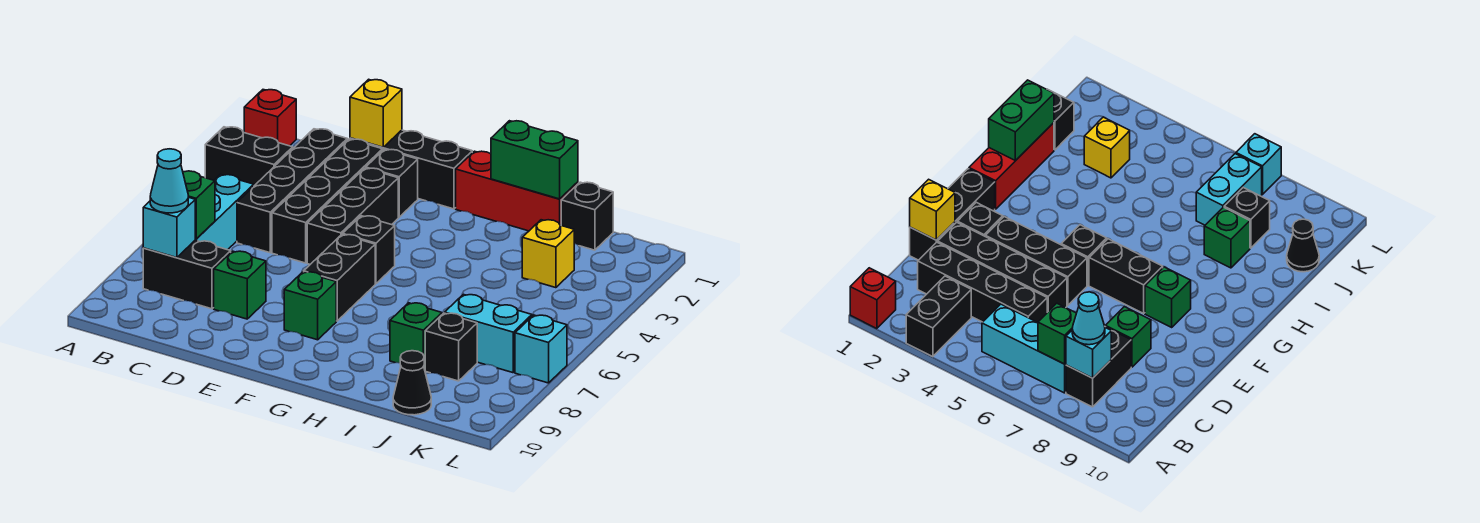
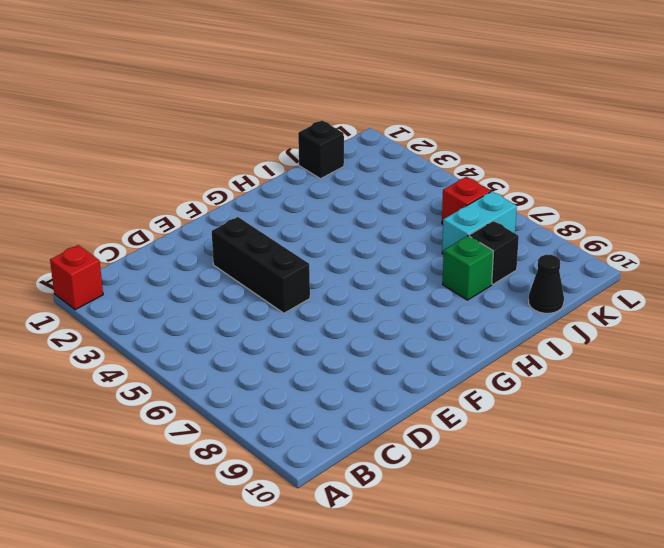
red brick K6 level 1 -> none
none -> black brick A3:B3 level 1
none -> cyan brick B5:B7 level 1
none -> black brick B8:C8 level 1

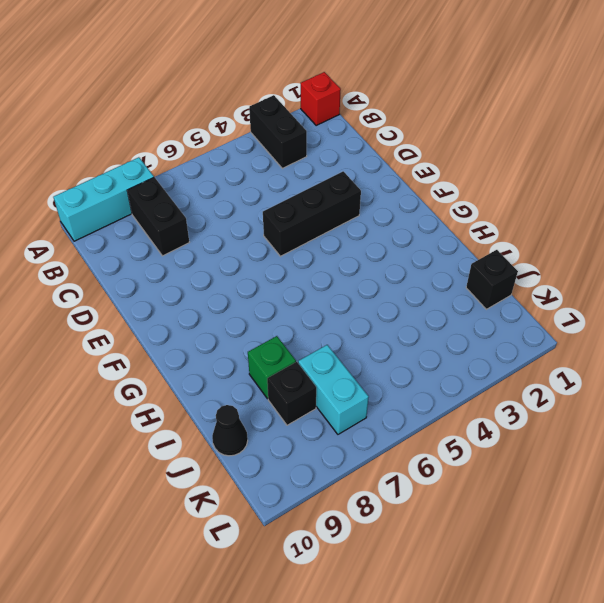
cyan brick A8:A10 level 1 -> cyan brick B5:B7 level 1
none -> black brick C2:C5 level 1
none -> black brick D1:F1 level 1
none -> black brick D2:D5 level 1

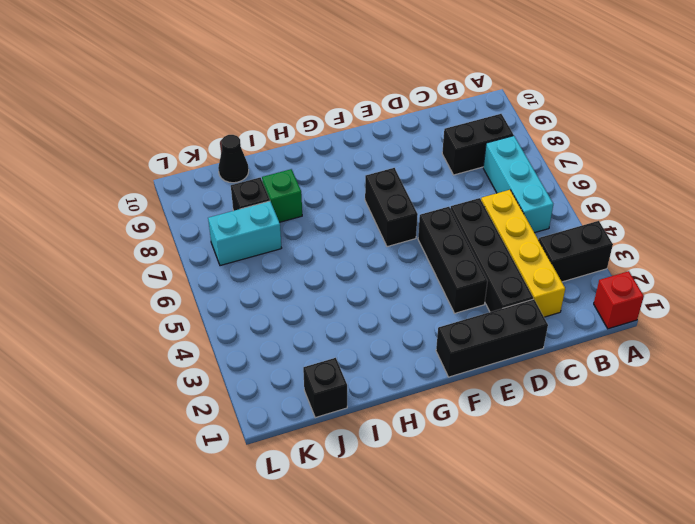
yellow brick C2:C5 level 1 -> black brick C2:C5 level 1
none -> green brick D8 level 1
none -> black brick E2 level 1
none -> black brick F5 level 1

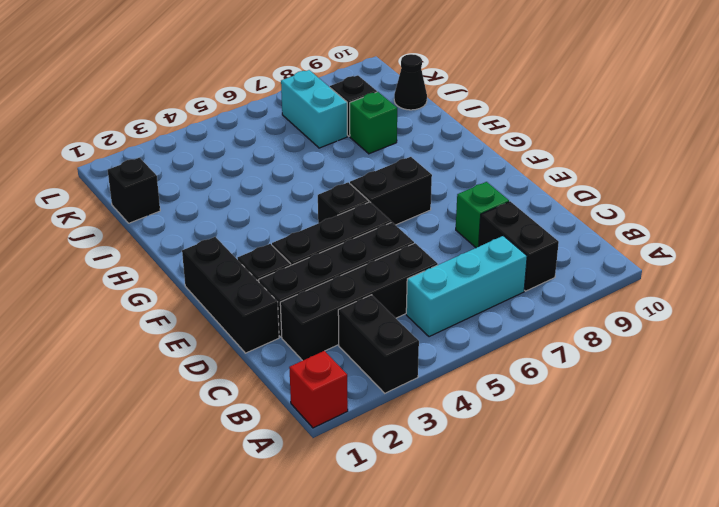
none -> green brick F8 level 1
none -> red brick G1:I1 level 1
none -> yellow brick J3 level 1

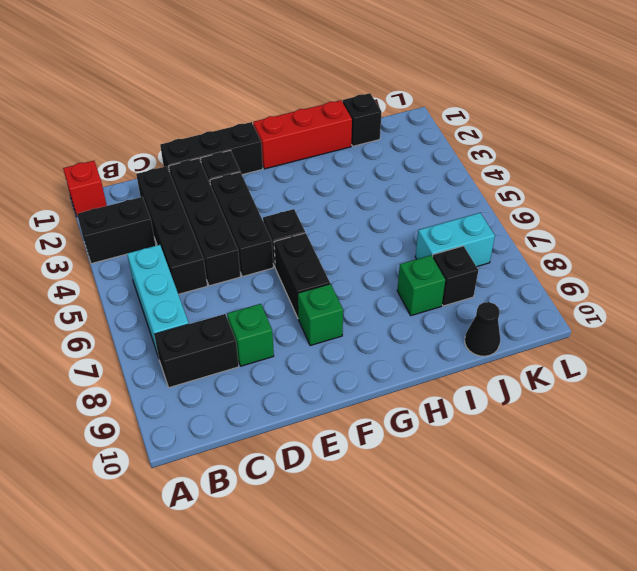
none -> yellow brick J3 level 1
none -> cyan brick L7 level 1
none -> green brick B7 level 2

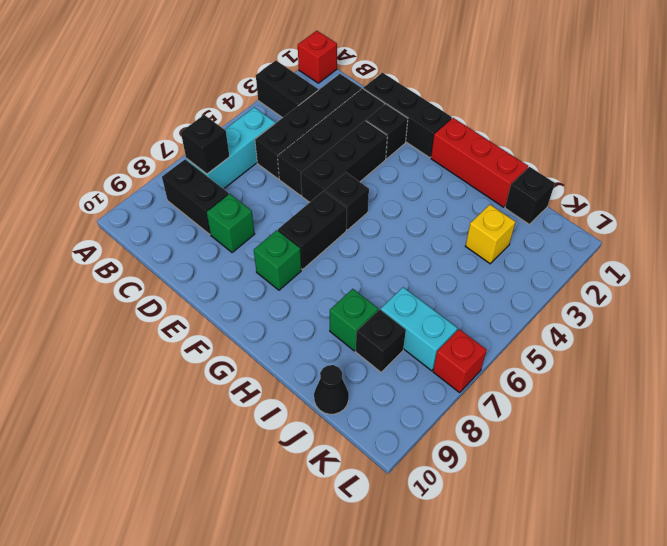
black brick B7 level 2 -> green brick B7 level 2
red brick L7 level 1 -> cyan brick L7 level 1
none -> cyan brick B8 level 2
none -> yellow brick D1 level 2
none -> green brick H1:I1 level 2

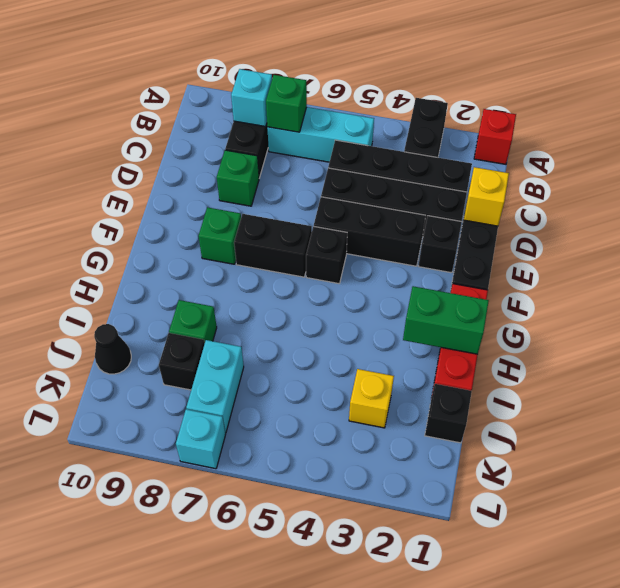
green brick H1:H2 level 2 -> green brick H1:I1 level 2
none -> cyan cone B8 level 3

